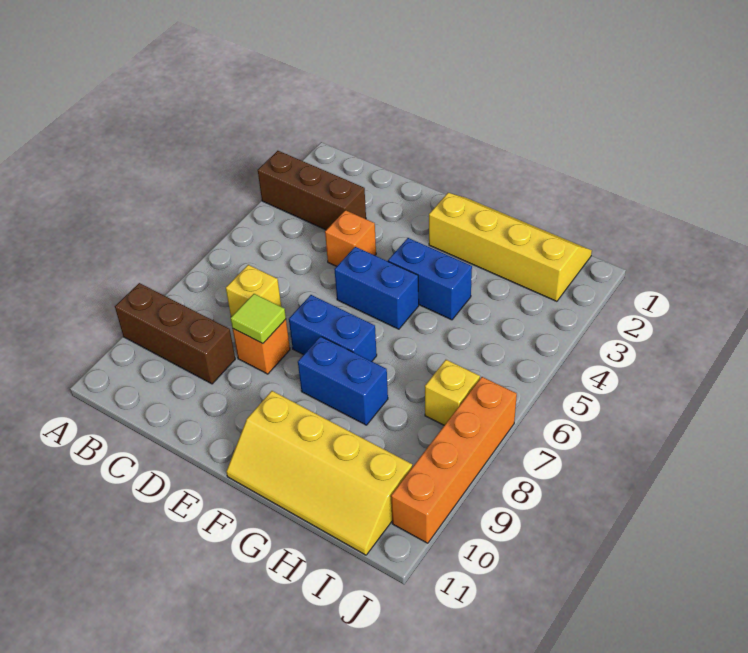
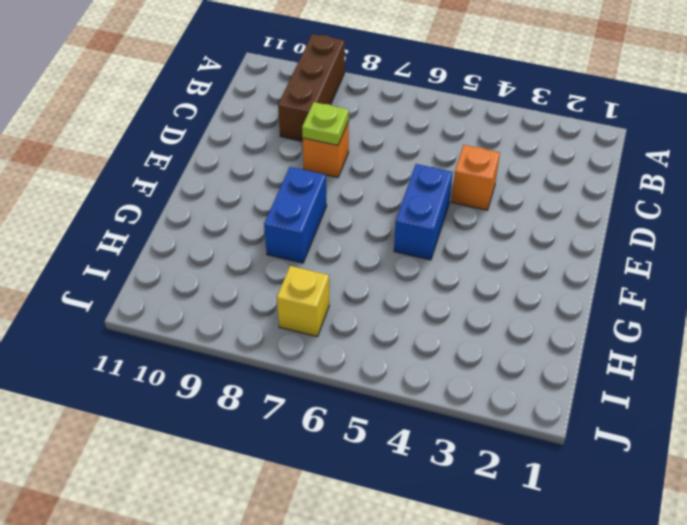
lime plate D8 level 2 -> lime tile D8 level 2
none -> brown brick A3:C3 level 1
none -> yellow brick C7 level 1
none -> blue brick E7:F7 level 1

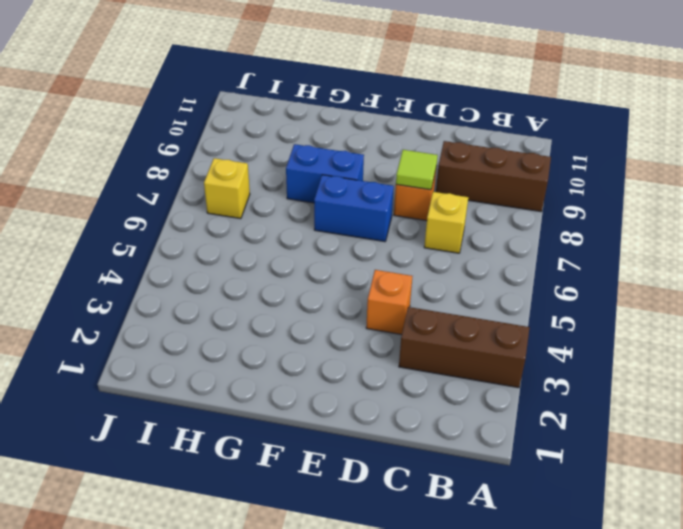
none -> blue brick E5:F5 level 1
none -> yellow slope F1:I2 level 1 top 2
none -> blue brick F4:G4 level 1

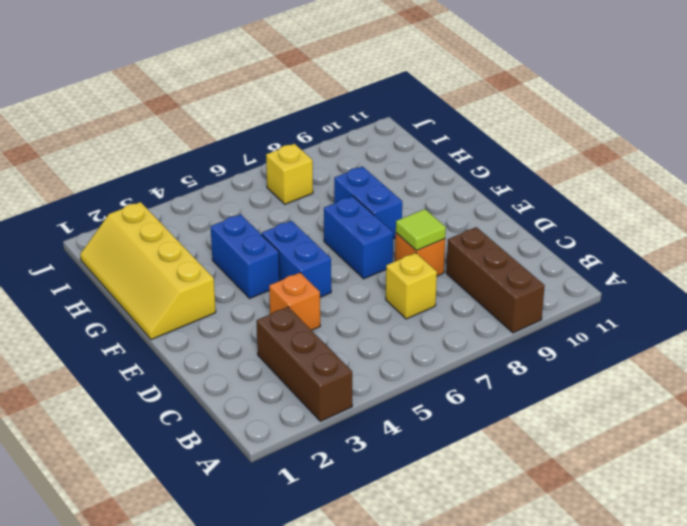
none -> yellow slope F10:I11 level 1 top 10
none -> orange brick J7:J10 level 1

